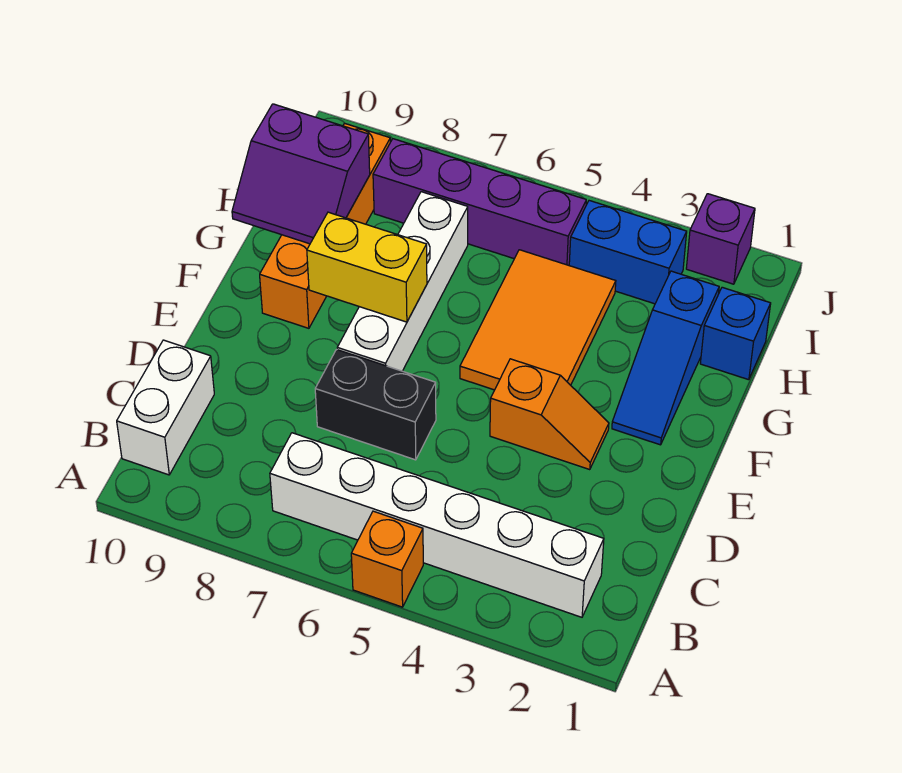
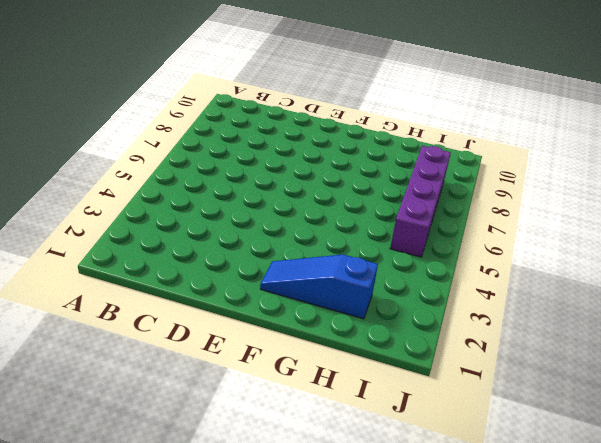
none -> orange brick A5 level 1
none -> white brick B2:B7 level 1
none -> white brick B10:C10 level 1

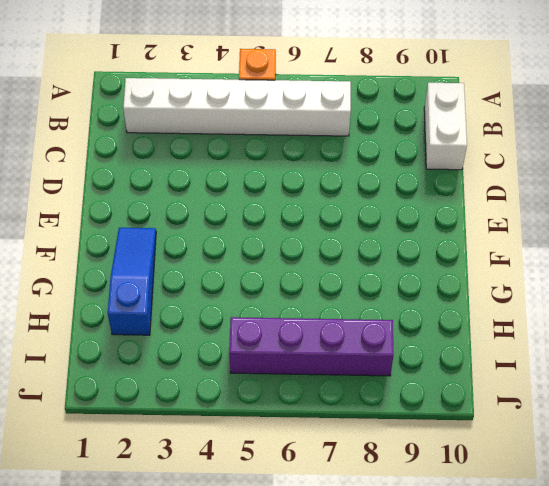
none -> black brick D6:D7 level 1
none -> orange slope E3:E4 level 1 top 4
none -> white brick E7:H7 level 1

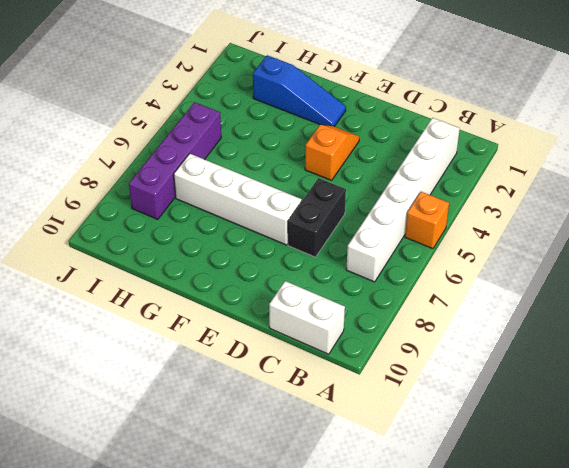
none -> orange tile F4:H5 level 1
none -> orange brick F9:I9 level 1
none -> blue brick H1 level 1

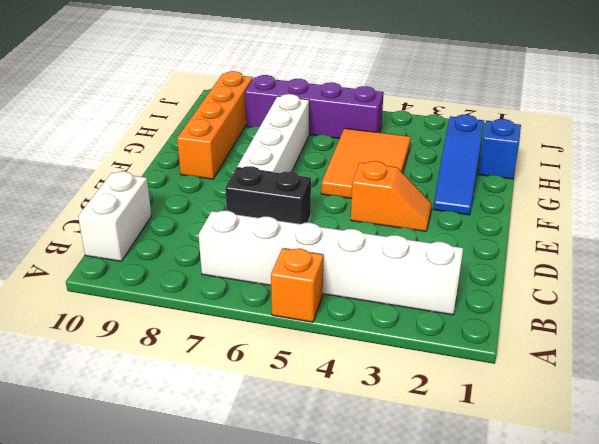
none -> blue brick I3:I4 level 1
none -> purple brick J2 level 1
none -> yellow brick F7:F8 level 2

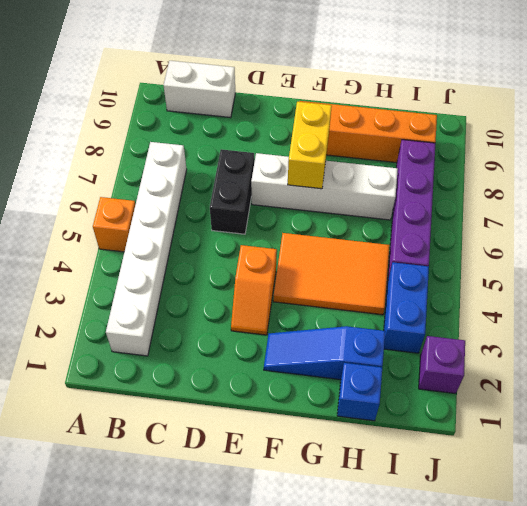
none -> purple slope G9:H10 level 2 top H

